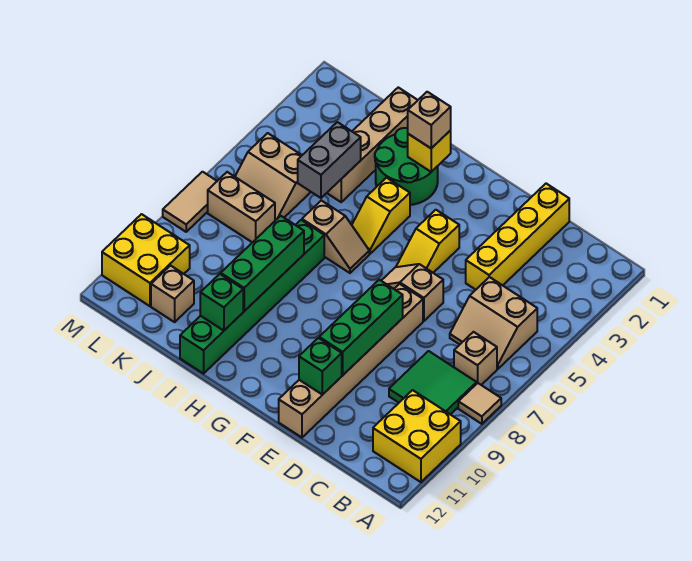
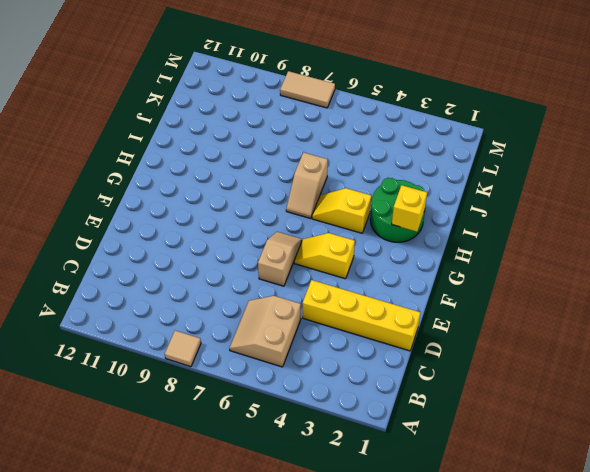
none -> yellow brick A10:B11 level 1
none -> tan brick B7 level 1
none -> green tile B8:C9 level 1

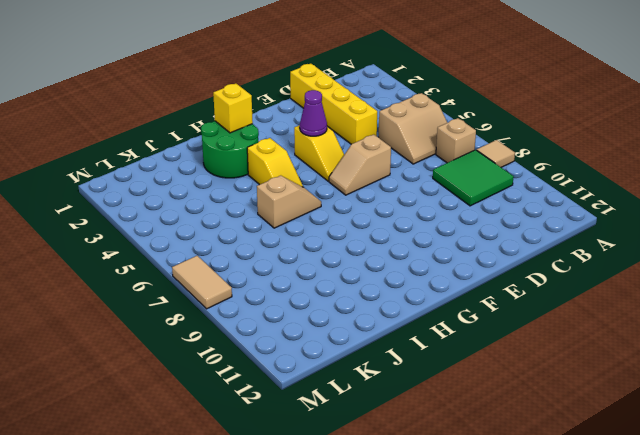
purple cone F4 level 2 -> none
none -> yellow brick A10:B11 level 1
none -> tan brick E7:E12 level 1
none -> green brick I7:I12 level 1

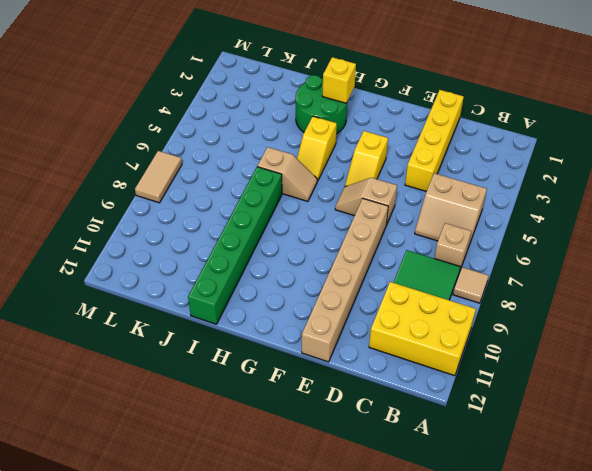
yellow brick A10:C11 level 1 -> yellow brick A10:B11 level 1
none -> tan brick J1:J4 level 1
none -> tan slope K5:L6 level 1 top 5
none -> tan brick K7:L7 level 1

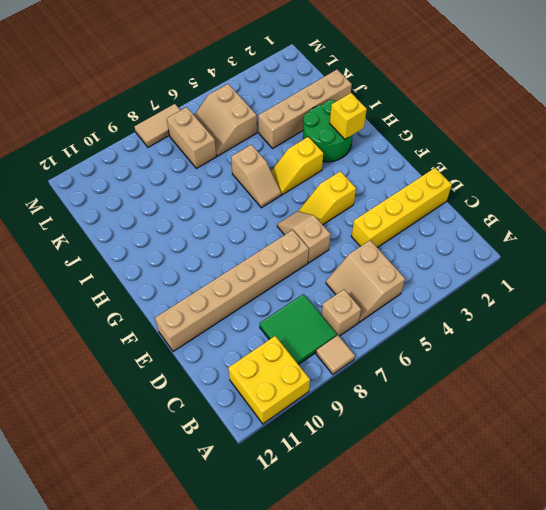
none -> green brick I7:I12 level 1
none -> tan brick K11 level 1
none -> yellow brick L10:M11 level 1

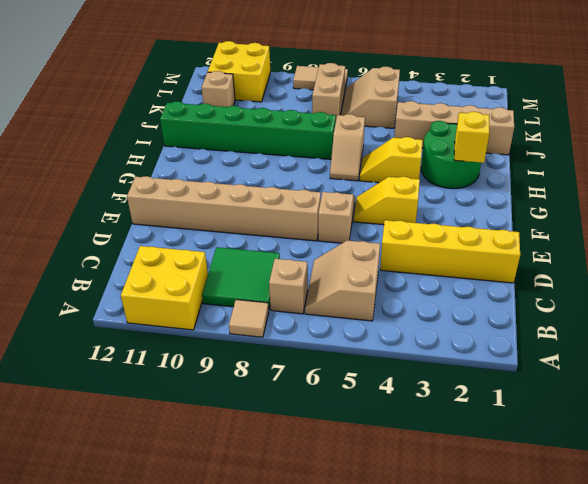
none -> green brick E8:E10 level 2
none -> green brick E11 level 2
none -> green brick I8:I10 level 2

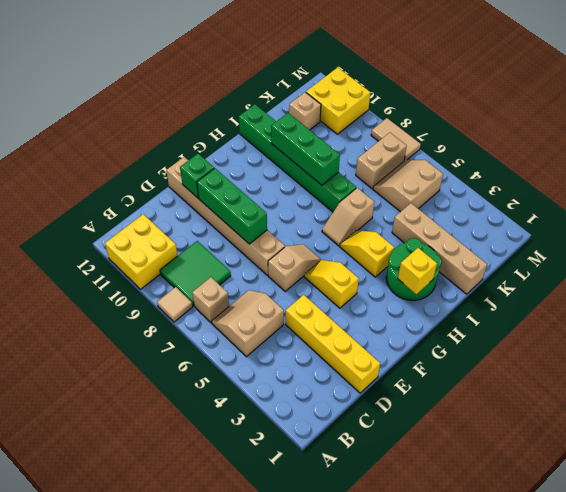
none -> green brick I11 level 2
none -> grey brick J4:J5 level 2
none -> tan brick H2 level 3

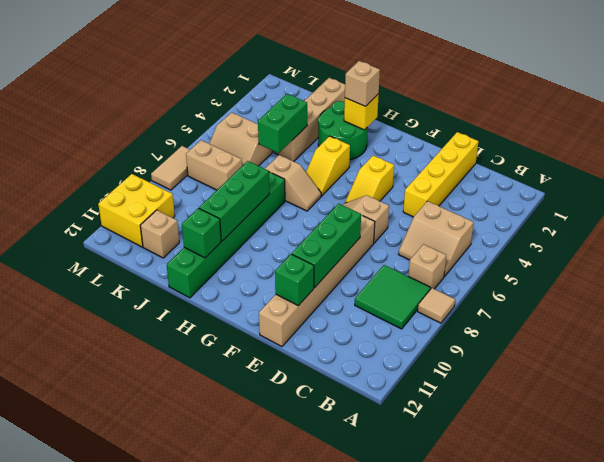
green brick J4:J5 level 2 -> grey brick J4:J5 level 2
none -> yellow brick A10:B11 level 1

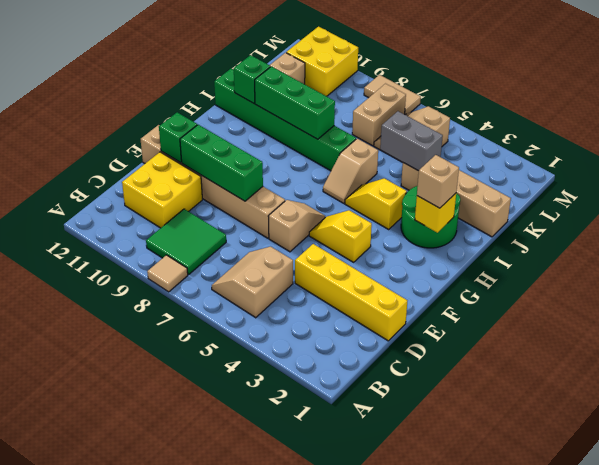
yellow brick C10:D11 level 1 -> yellow brick A10:B11 level 1
none -> tan brick B7 level 1

